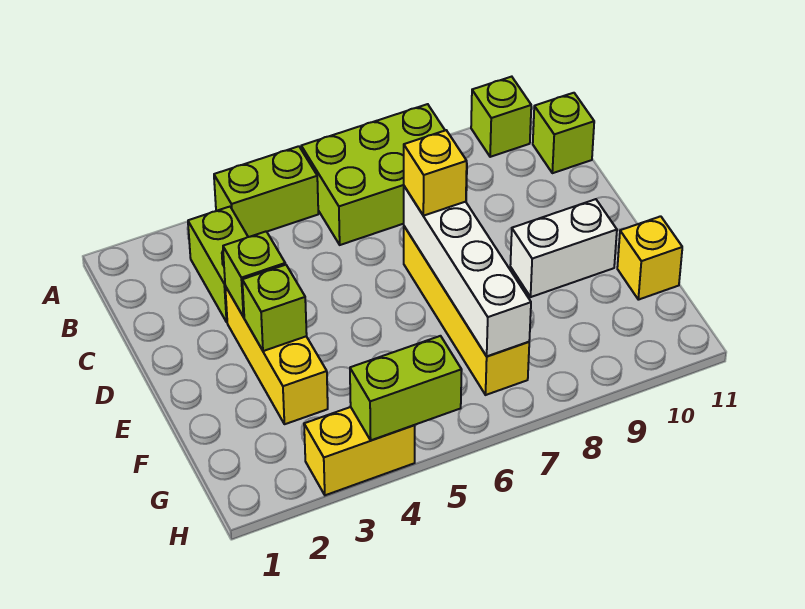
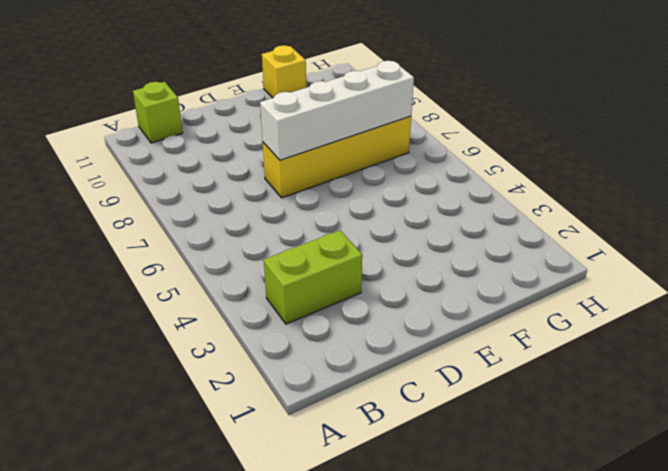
none -> lime brick A4:A5 level 1
none -> lime brick A6:B8 level 1
none -> lime brick A10 level 1

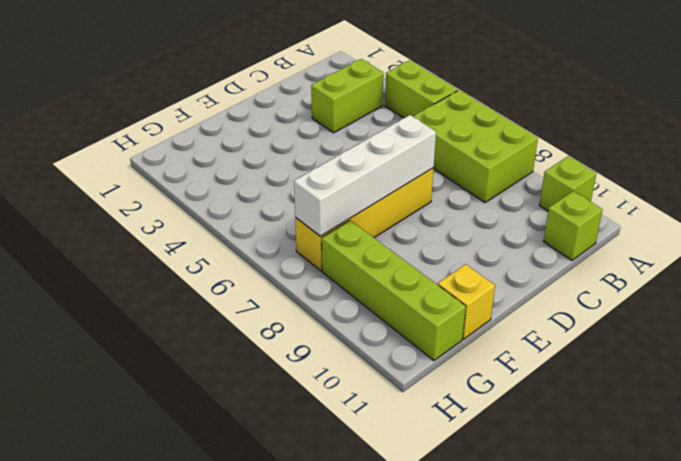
lime brick G8:G11 level 1 -> none
none -> yellow brick D3:F3 level 1
none -> white brick E9:E10 level 1
none -> yellow brick H3:H4 level 1

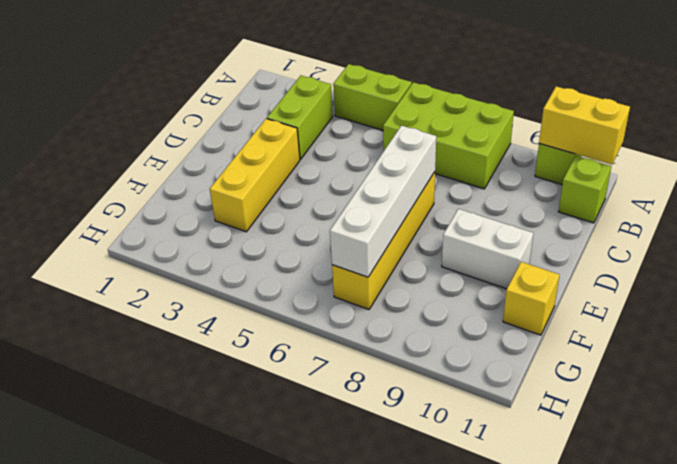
yellow brick A10:A11 level 2 -> yellow brick H3:H4 level 1
none -> lime brick D3 level 2
none -> lime brick E3 level 2
none -> lime brick H4:H5 level 2

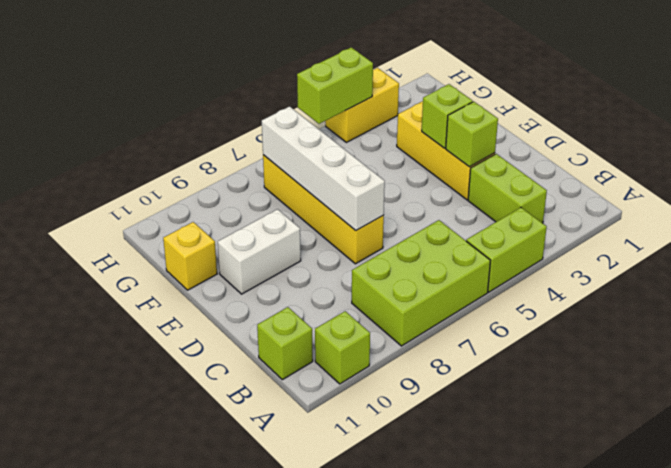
none -> yellow brick D7 level 3

